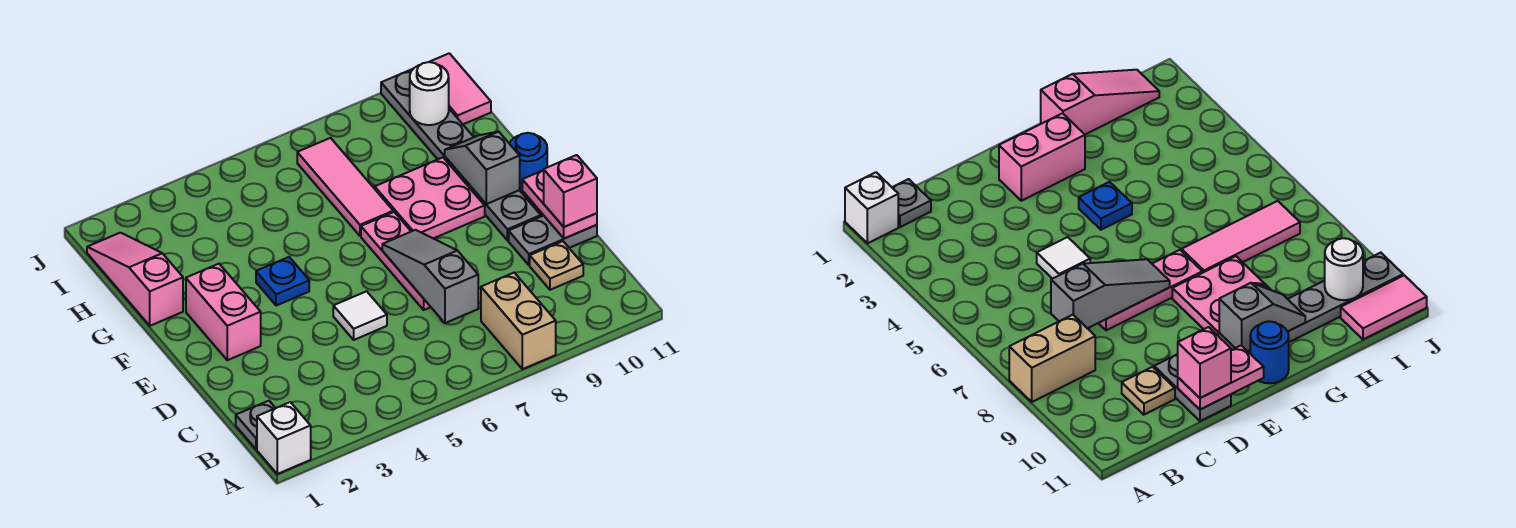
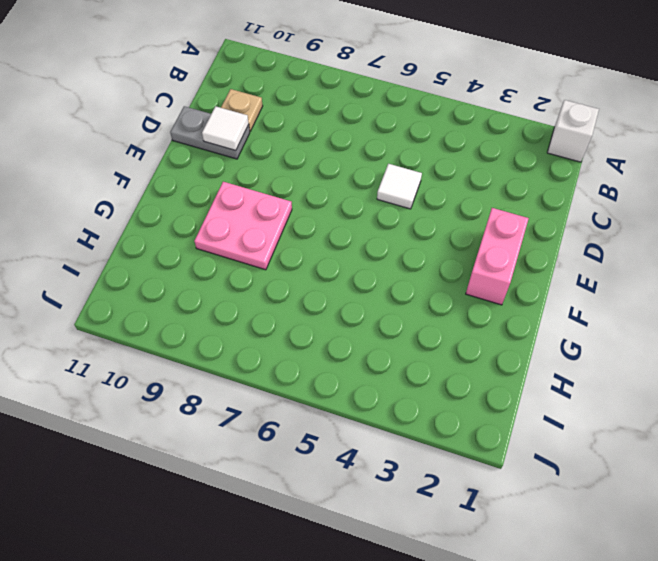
white tile D10 level 2 -> none
none -> tan brick A8:B8 level 1
none -> grey plate B1 level 1
none -> pink plate D7:F7 level 1

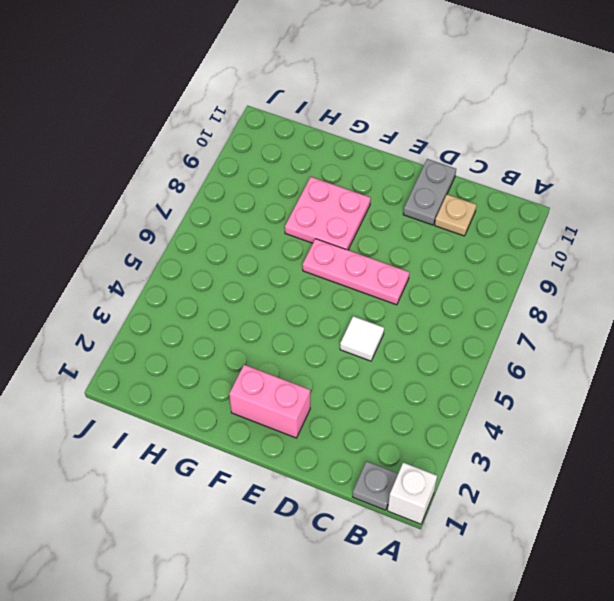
none -> tan brick A8:B8 level 1
none -> grey plate E10:J10 level 1
none -> blue plate F4 level 1

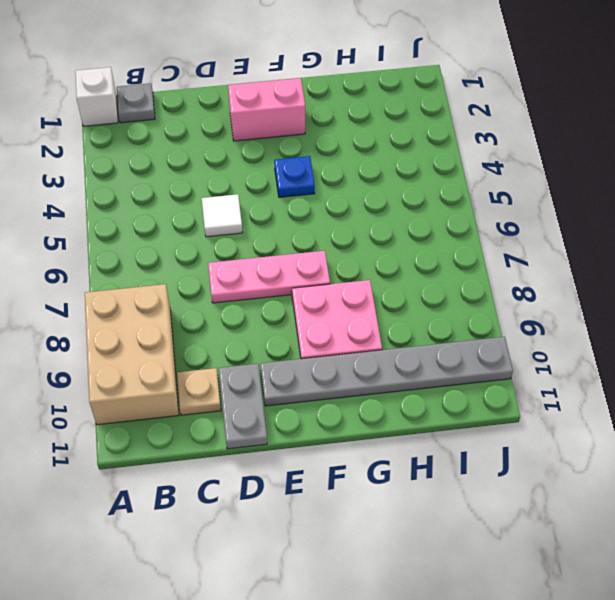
tan brick A8:B10 level 1 -> tan brick A8:B8 level 1
none -> blue round brick F11 level 1
none -> pink slope G1:I1 level 1 top G
none -> pink tile G7:I7 level 1

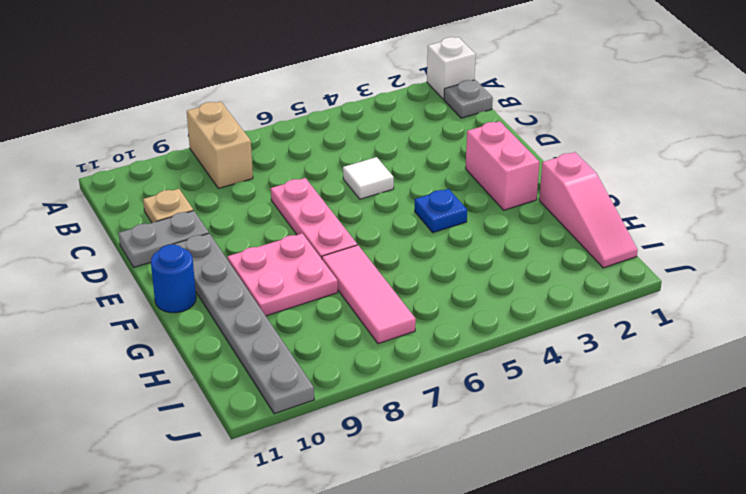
none -> pink tile I11:J11 level 1
none -> grey slope C7:E7 level 2 top C
none -> pink plate D11:E11 level 2

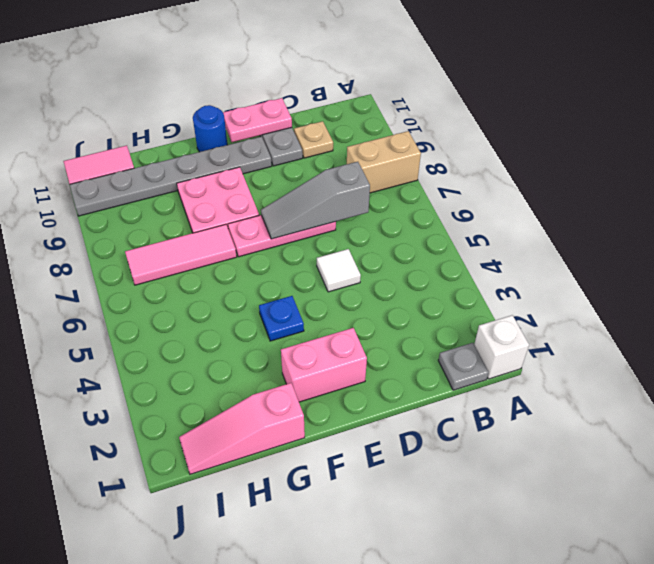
none -> grey slope F10:G10 level 2 top F
none -> white round brick I10 level 2
none -> pink brick D11 level 3

